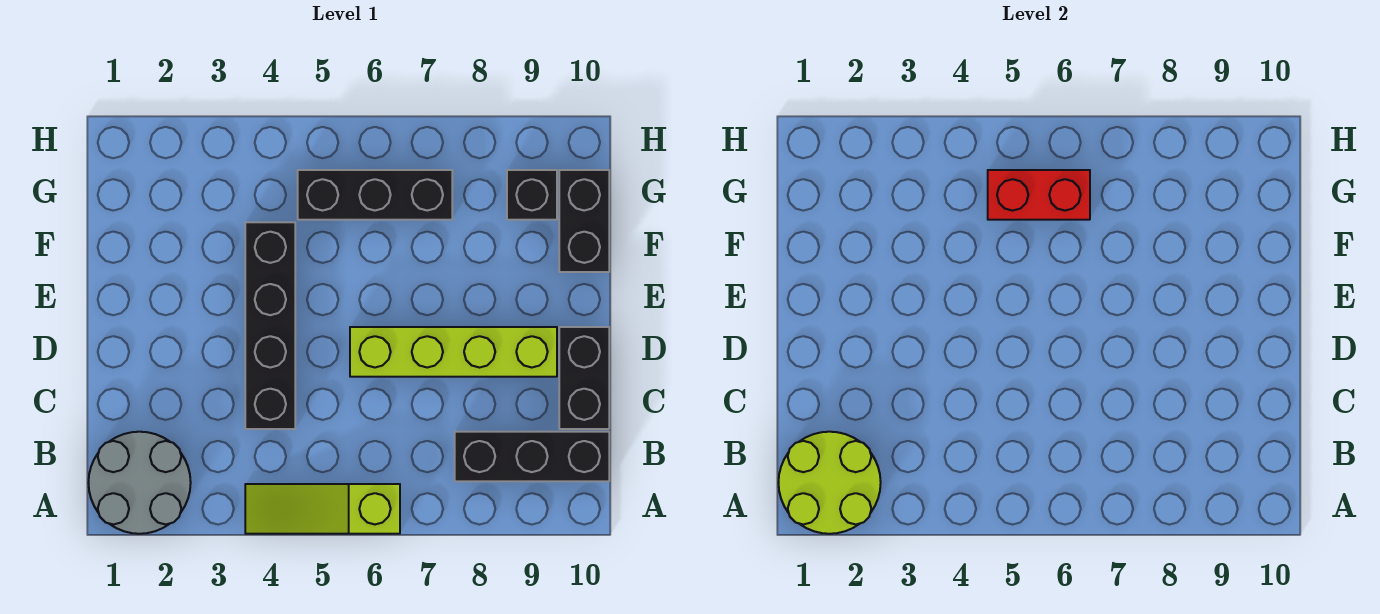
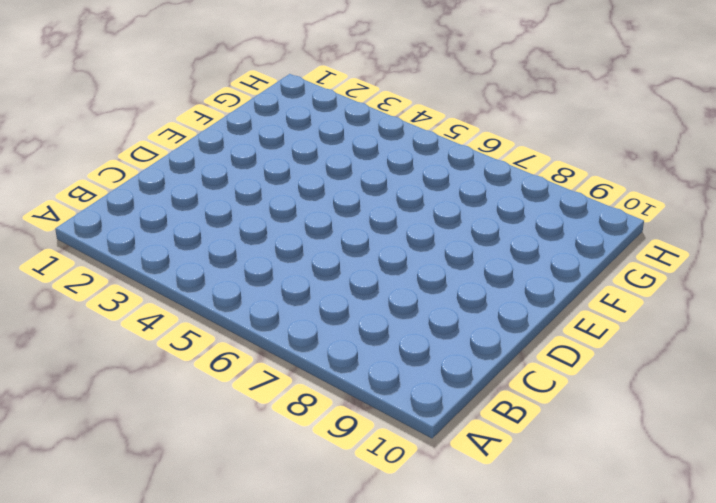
none -> grey round brick A1:B2 level 1
none -> lime slope A4:A6 level 1 top 6

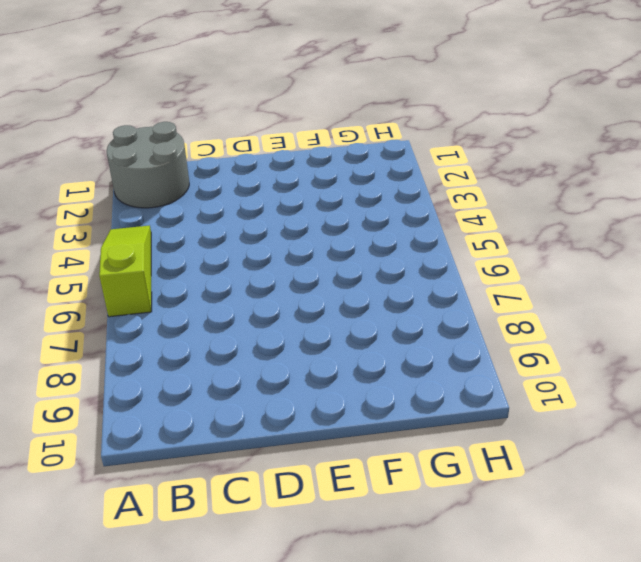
none -> black brick B8:B10 level 1
none -> black brick C4:F4 level 1

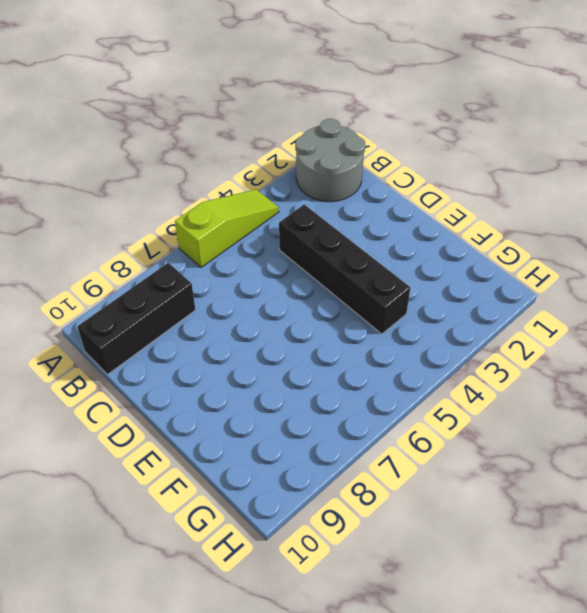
none -> black brick C10:D10 level 1
none -> lime brick D6:D9 level 1

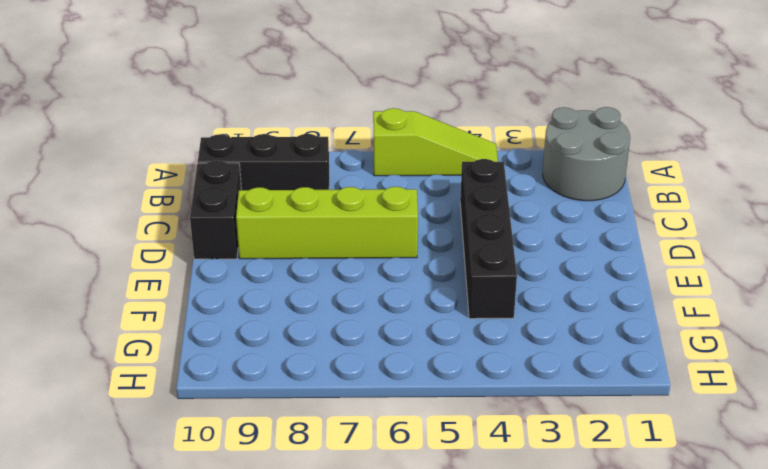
none -> black brick F10:G10 level 1
none -> black brick G5:G7 level 1

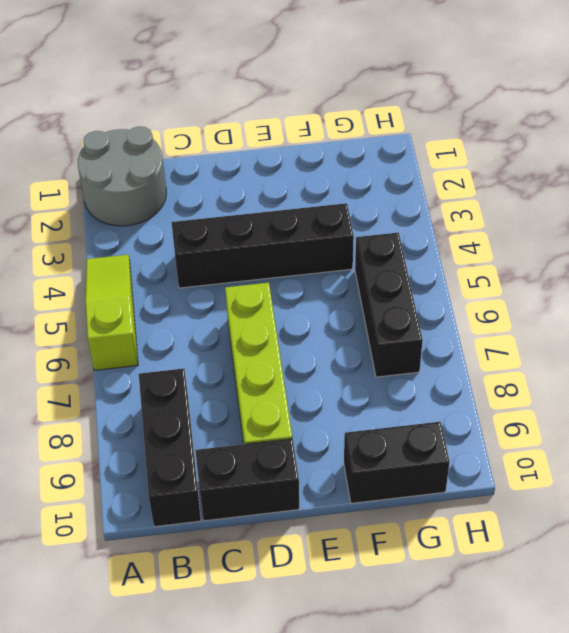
none -> black brick G9 level 1
none -> lime round brick A1:B2 level 2

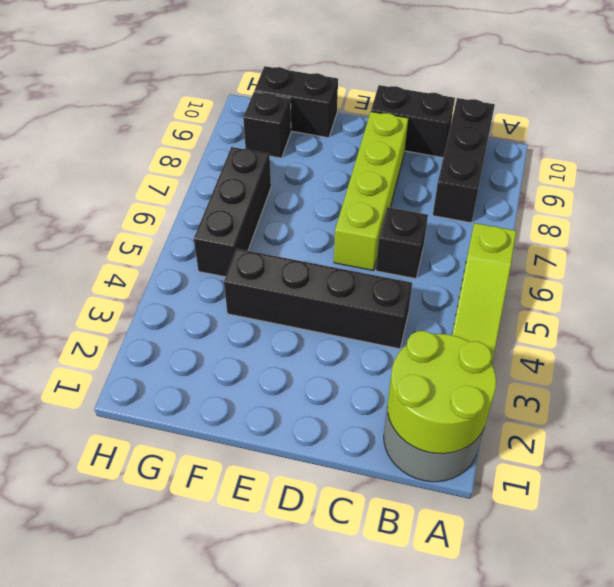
black brick C6 level 1 -> none
none -> red brick G5:G6 level 2

